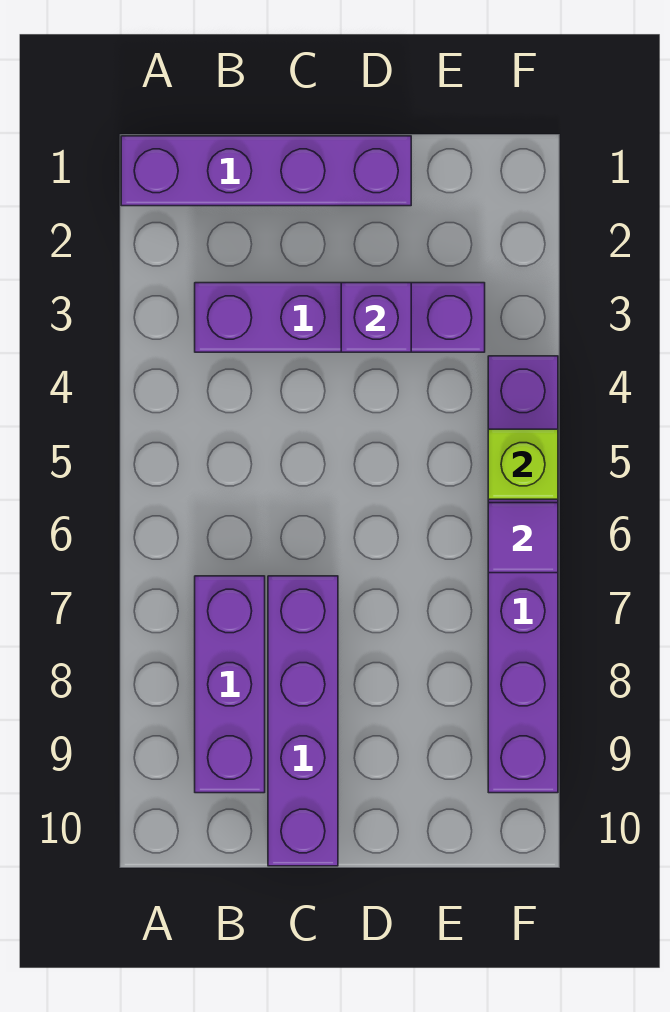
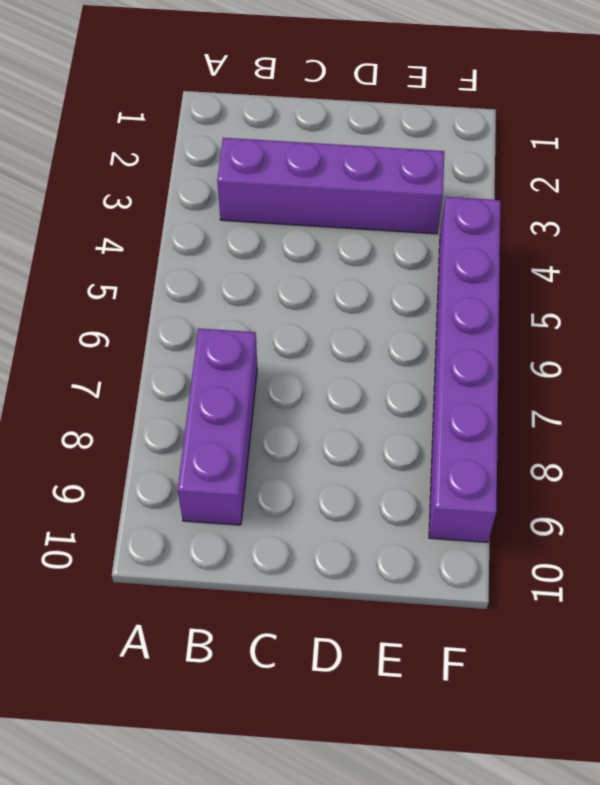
none -> purple brick A1:D1 level 1
none -> purple brick C7:C10 level 1

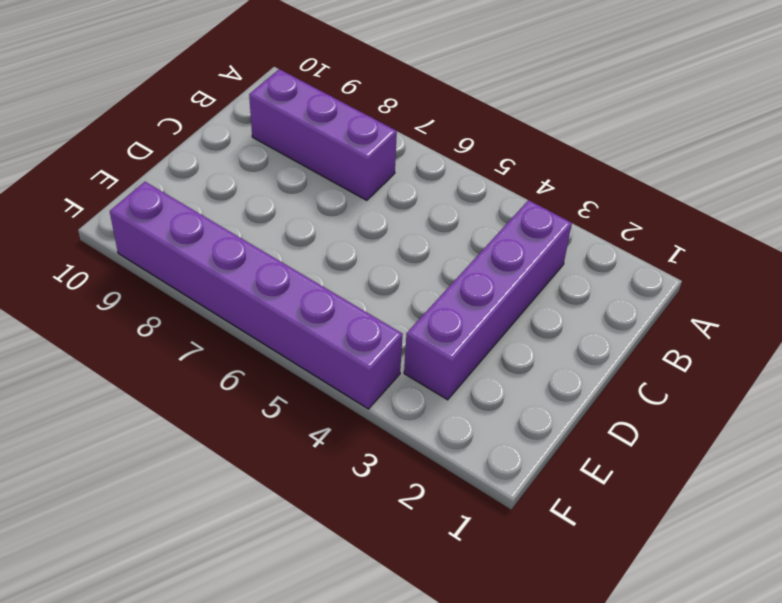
none -> purple brick A1:D1 level 1
none -> purple brick C7:C10 level 1

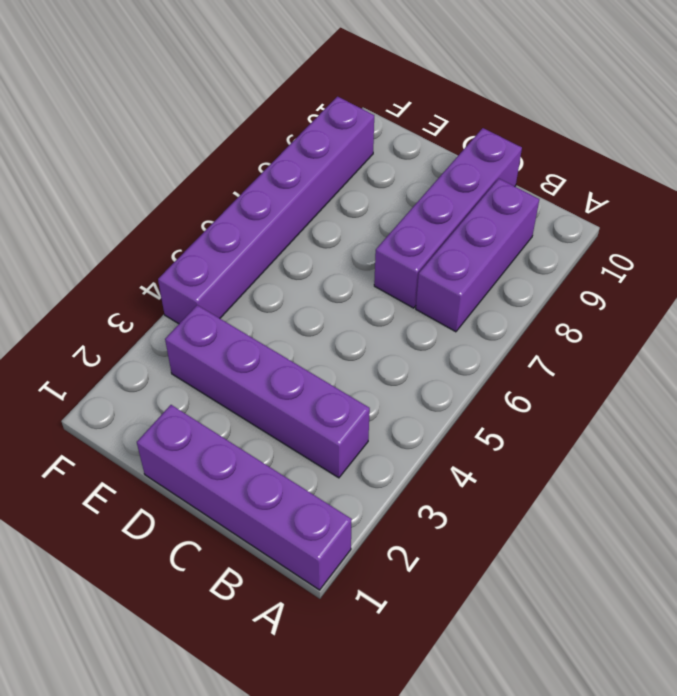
none -> purple brick D3 level 2
none -> lime brick F5 level 2

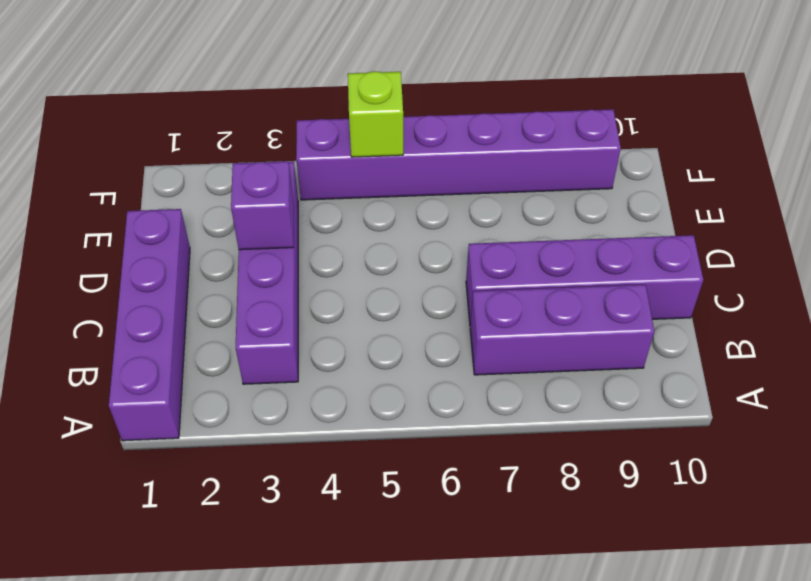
none -> purple tile F6 level 2

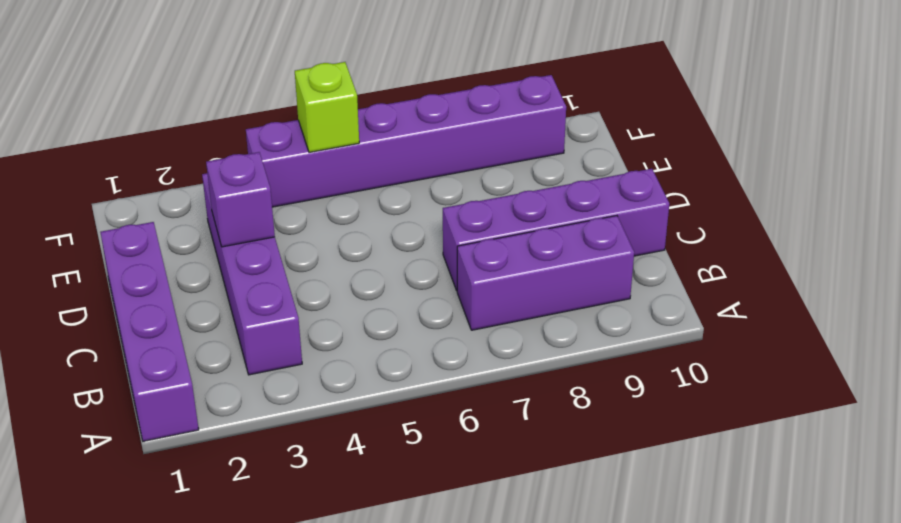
none -> purple tile F6 level 2

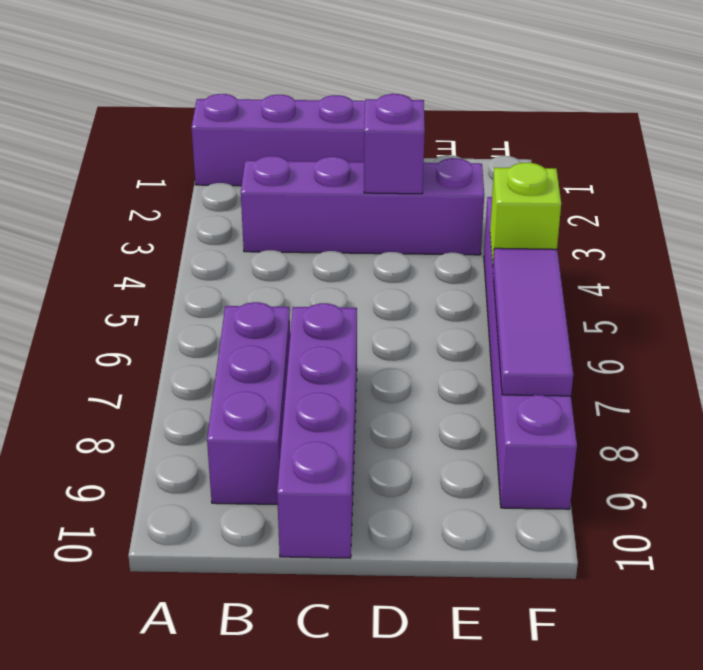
purple tile F6:F8 level 2 -> purple tile F6 level 2

